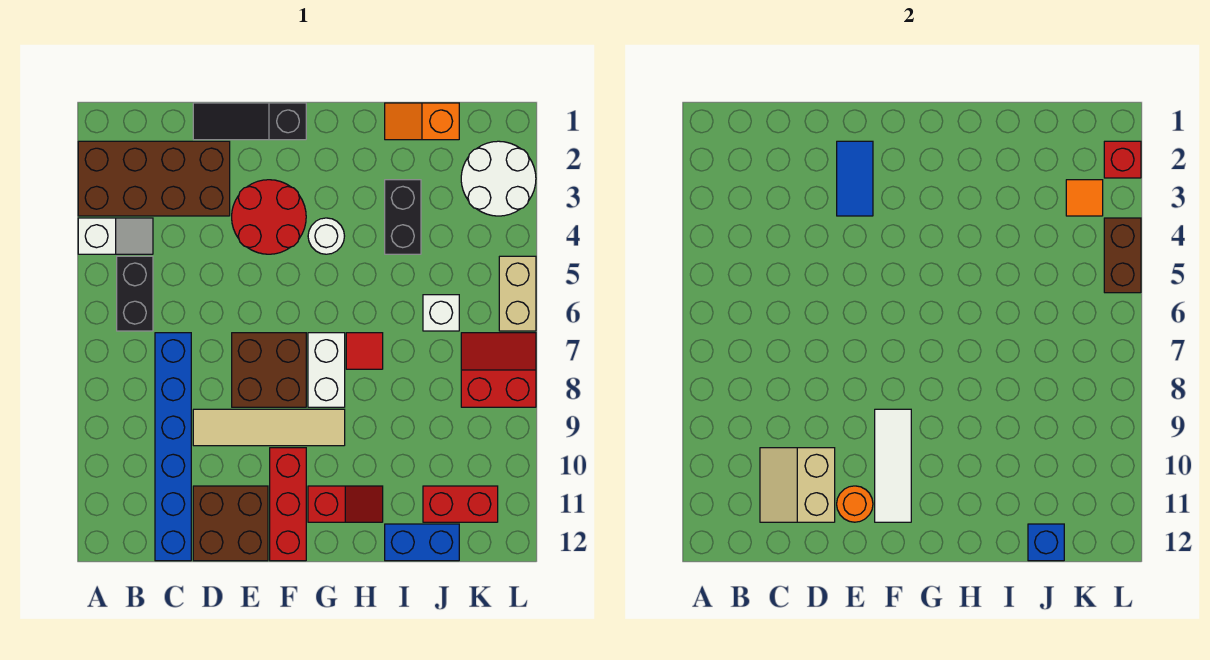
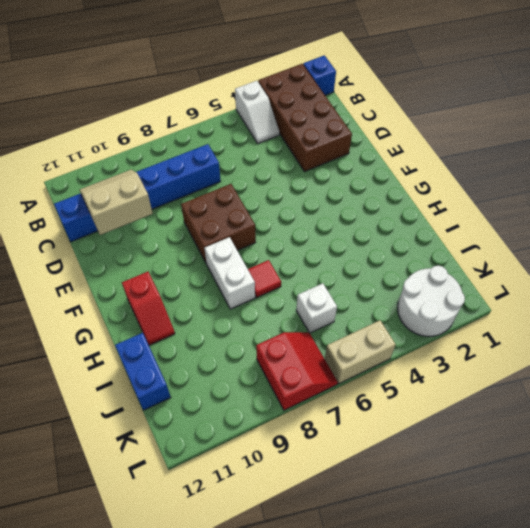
blue brick A1 level 1 -> blue brick J12 level 2
white brick G8:H8 level 1 -> white brick G7:G8 level 1
none -> black brick B5:B6 level 1
none -> black slope D1:F1 level 1 top F
none -> tan tile D9:G9 level 1
none -> brown brick D11:E12 level 1

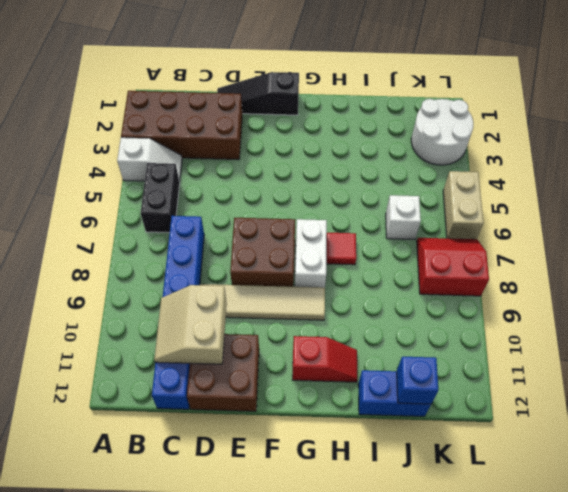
none -> red round brick E3:F4 level 1
none -> red brick F10:F12 level 1
none -> white round brick G4 level 1
none -> orange slope I1:J1 level 1 top J

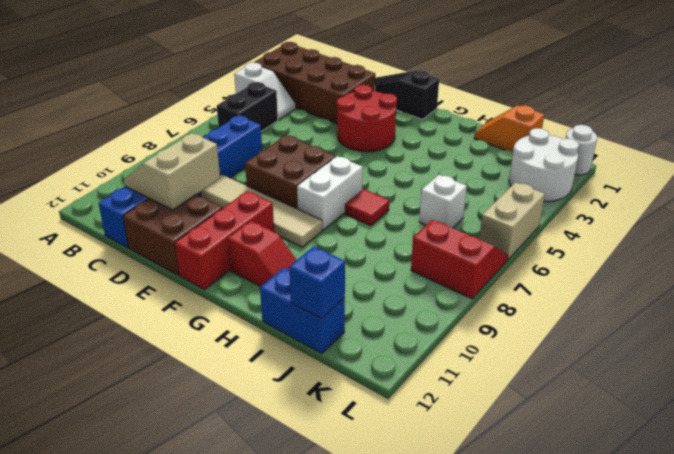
white round brick L1 level 1 -> white round brick G4 level 1
none -> black brick I3:I4 level 1
none -> red brick J11:K11 level 1
none -> blue tile E2:E3 level 2
none -> orange round brick E11 level 2

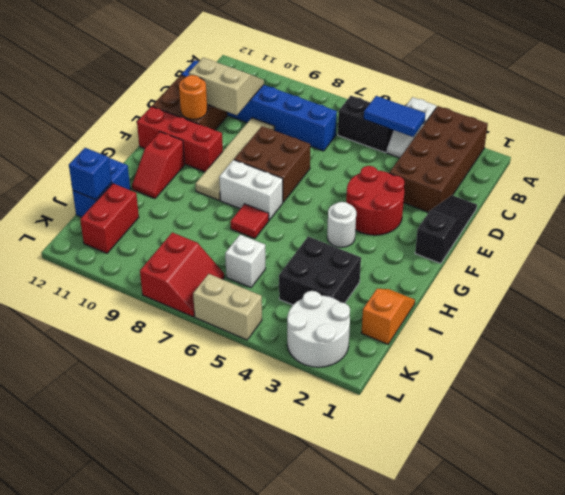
blue tile B4:B5 level 2 -> blue tile E2:E3 level 2
black brick I3:J4 level 1 -> black brick I3:I4 level 1
none -> white tile F9:F11 level 2
none -> orange tile K3 level 2
none -> red brick L2 level 2
none -> brown brick L4:L5 level 2

